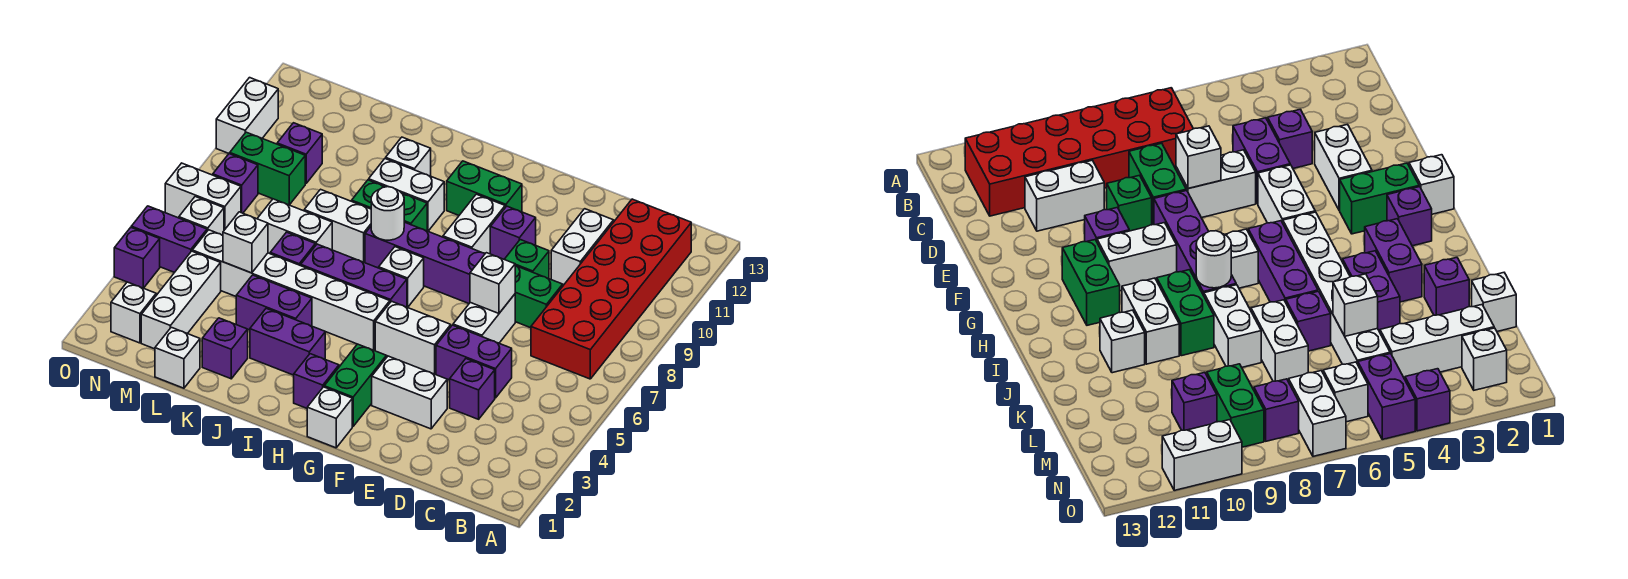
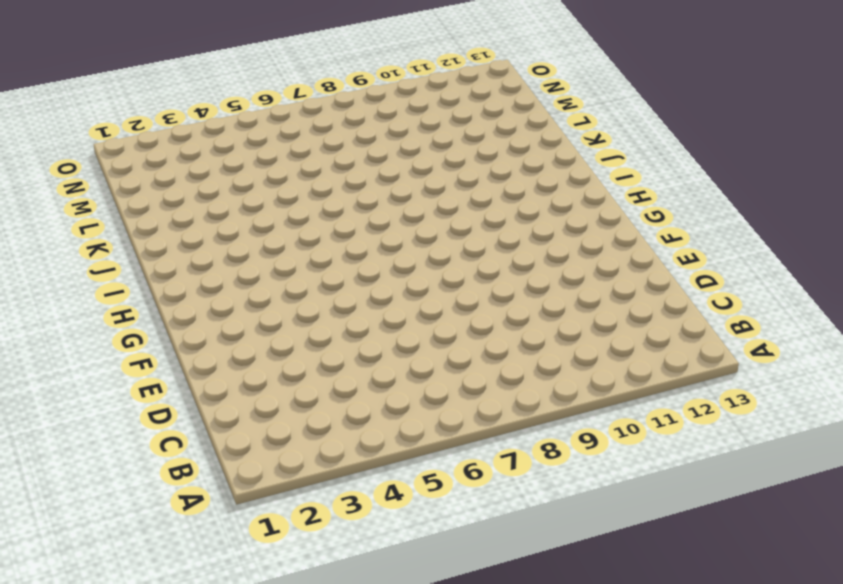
none -> red brick B7:C12 level 1
none -> purple brick D4 level 1
none -> purple brick D5:E5 level 1
none -> green brick D8:E8 level 1

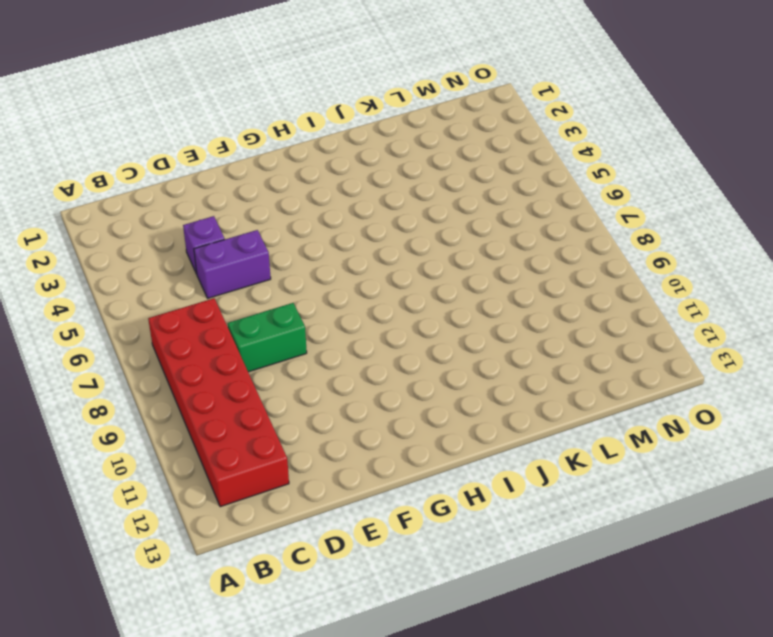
none -> white brick D10:D11 level 1
none -> white brick E3:F3 level 1
none -> white brick E6:E7 level 1
none -> green brick E9 level 1

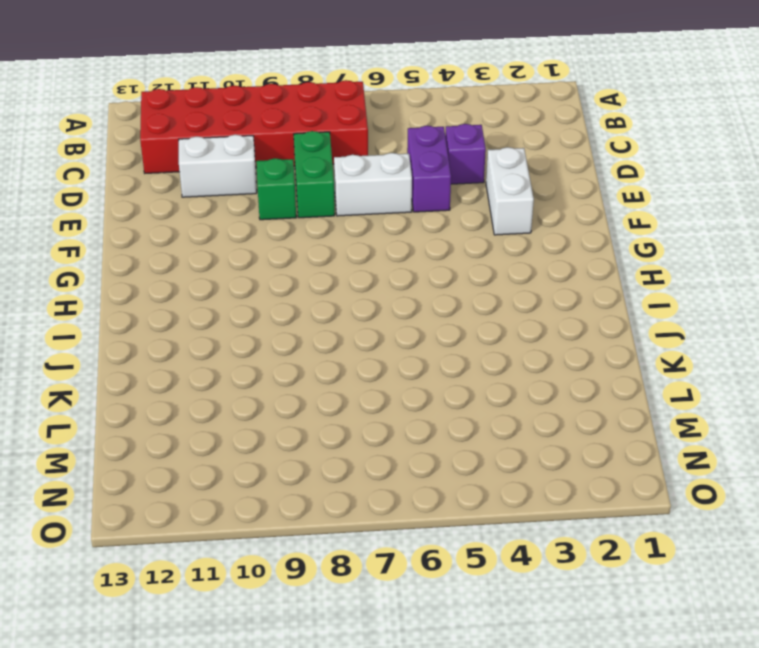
none -> white brick F5:G5 level 1
none -> purple brick F8:I8 level 1
none -> purple brick F10 level 1
none -> white brick G1 level 1

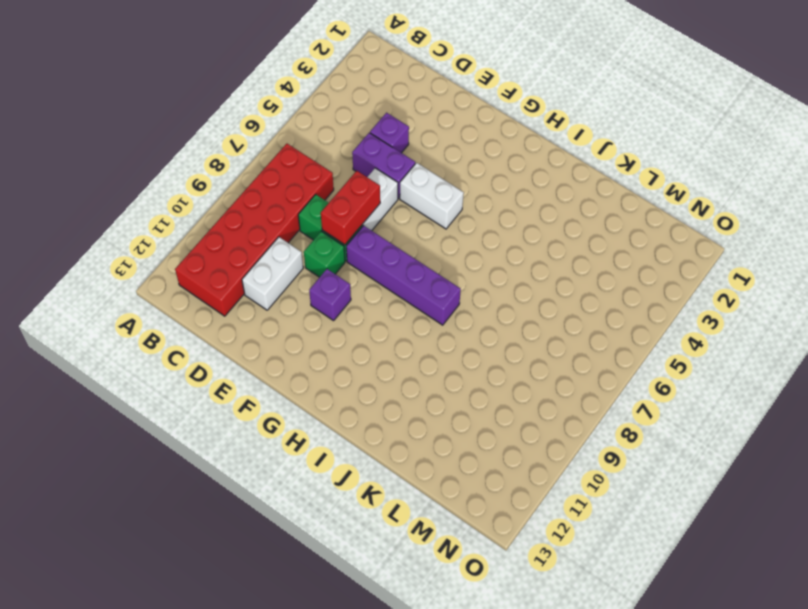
red brick E7:E8 level 2 -> white brick E7 level 2
none -> white brick E3:F3 level 1
none -> white brick G1 level 1
none -> green brick G2:G3 level 1
none -> white brick G9:G10 level 1

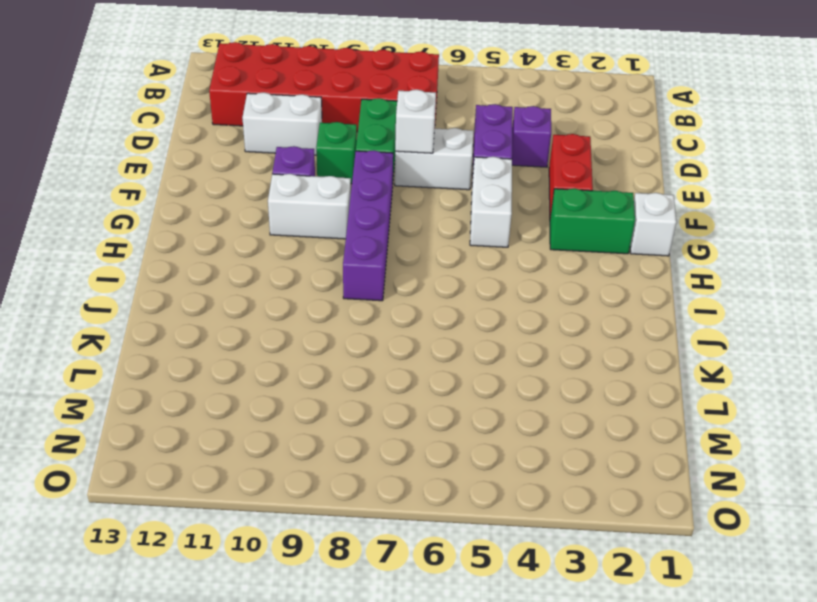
red brick E3:F3 level 1 -> white brick E3:F3 level 1
none -> green brick G11:H11 level 1
none -> purple brick H2 level 1
none -> white brick H5:M5 level 1
none -> purple brick H6:J6 level 1

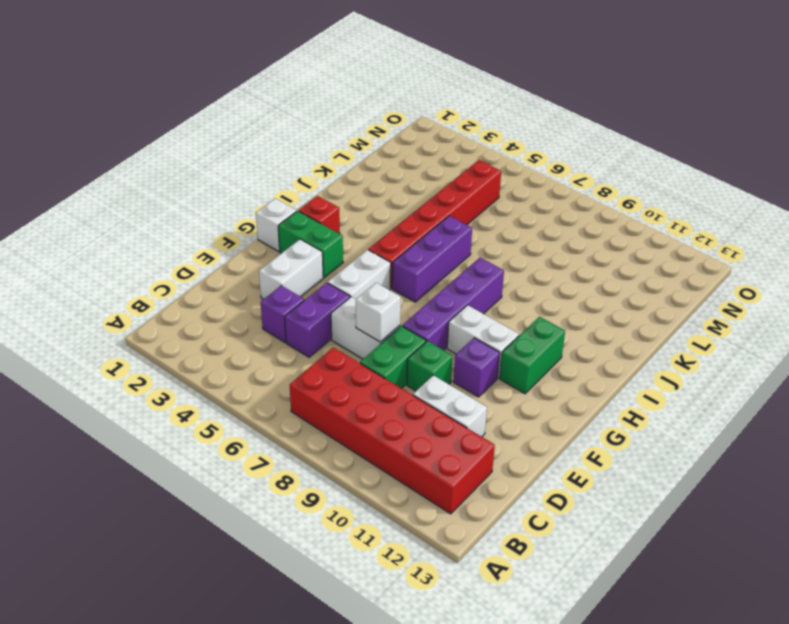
red brick H2 level 1 -> purple brick H2 level 1
red brick H5:M5 level 1 -> white brick H5:M5 level 1
none -> white brick H7 level 1
none -> purple brick I3:J3 level 1
none -> green brick I9:J9 level 1
none -> white brick I10:J10 level 1

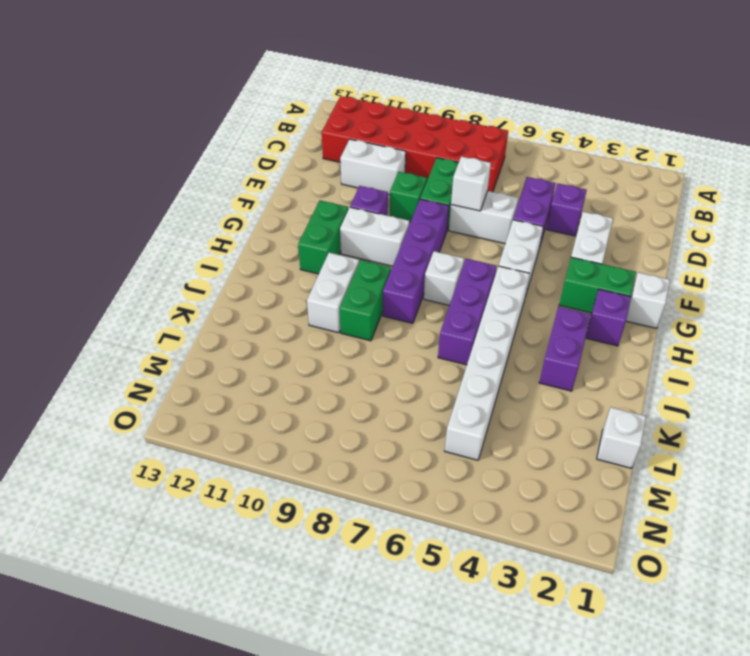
none -> purple brick J4:K4 level 1
none -> white brick J8:K8 level 1
none -> white brick J11 level 1
none -> purple brick K2 level 1

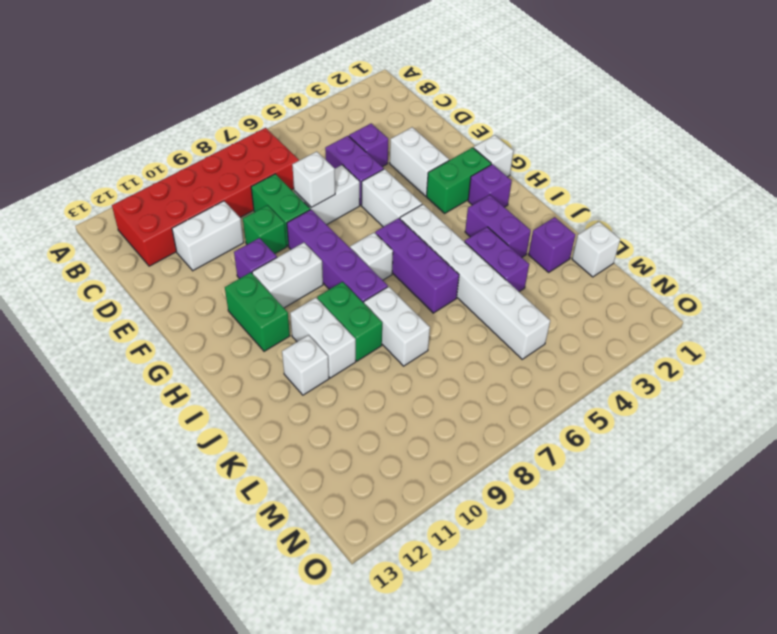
none -> purple brick K6 level 1
none -> white brick K7:L7 level 1
none -> white brick M2:M4 level 1
none -> green brick M9:N9 level 1

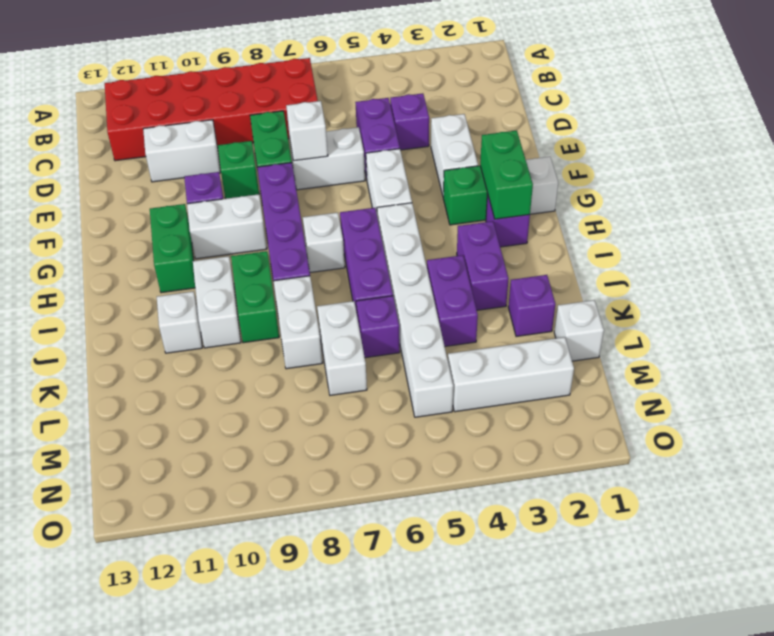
green brick G2:H2 level 2 -> green brick M9:N9 level 1
none -> purple brick M10 level 1
none -> white brick N2 level 1
none -> purple brick N5:O5 level 1
none -> white brick N6 level 1

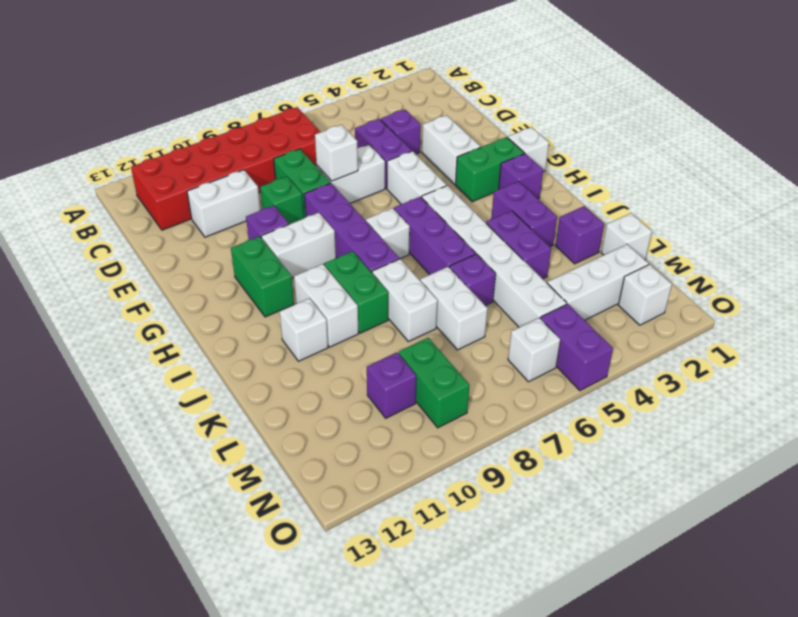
none -> white brick N7:O7 level 1
none -> purple brick N8 level 1
none -> purple brick O4 level 1
none -> white brick O10:O11 level 1

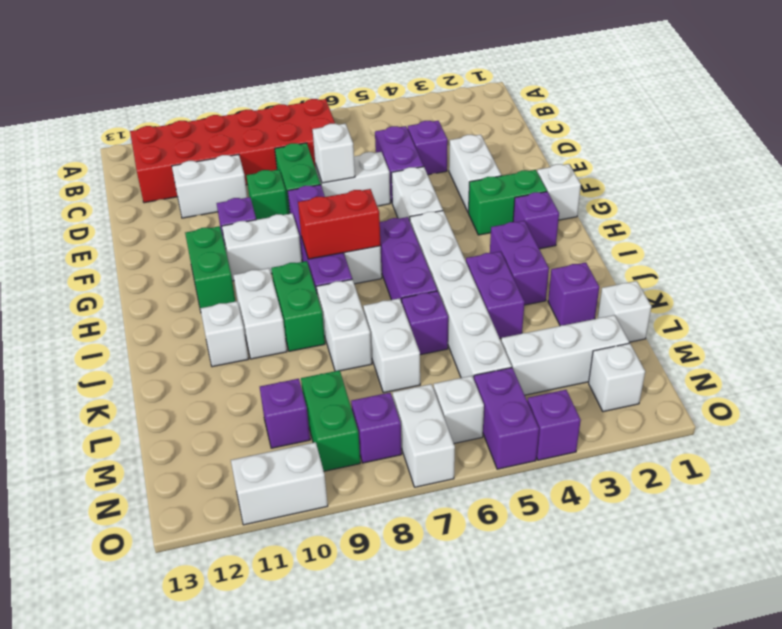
red brick H7:H8 level 2 -> none
none -> white round brick I8 level 2
none -> white brick L5 level 2

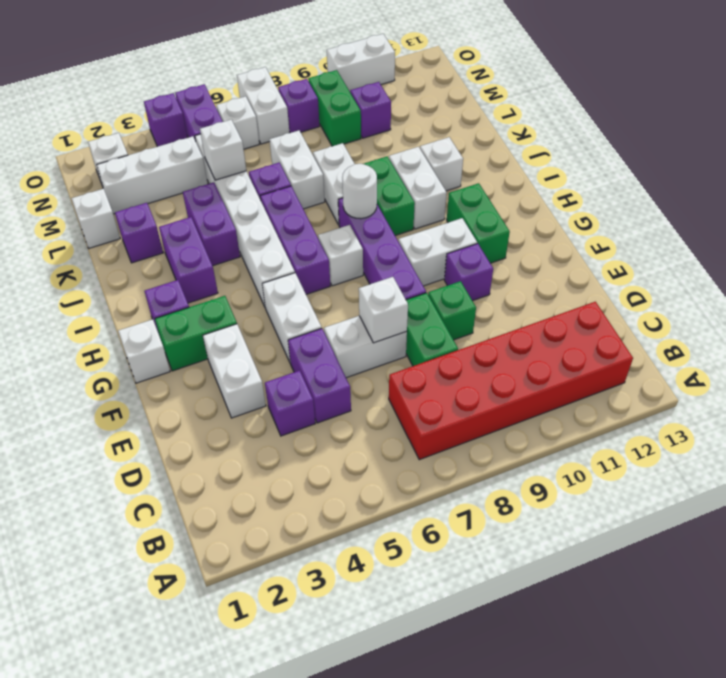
none -> white brick D10:D11 level 1

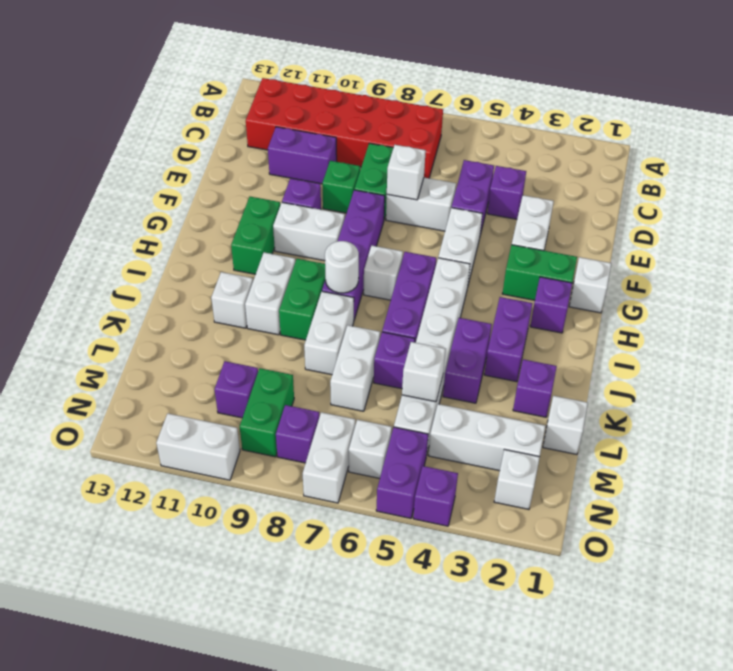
purple brick D10:D11 level 1 -> white brick D10:D11 level 1

